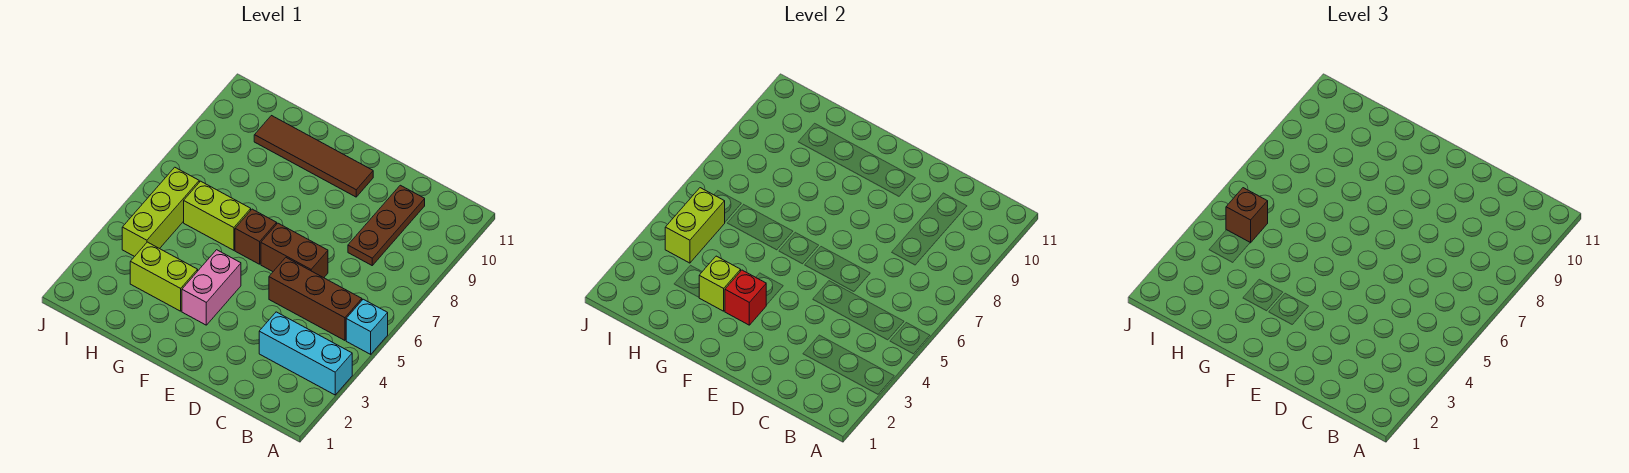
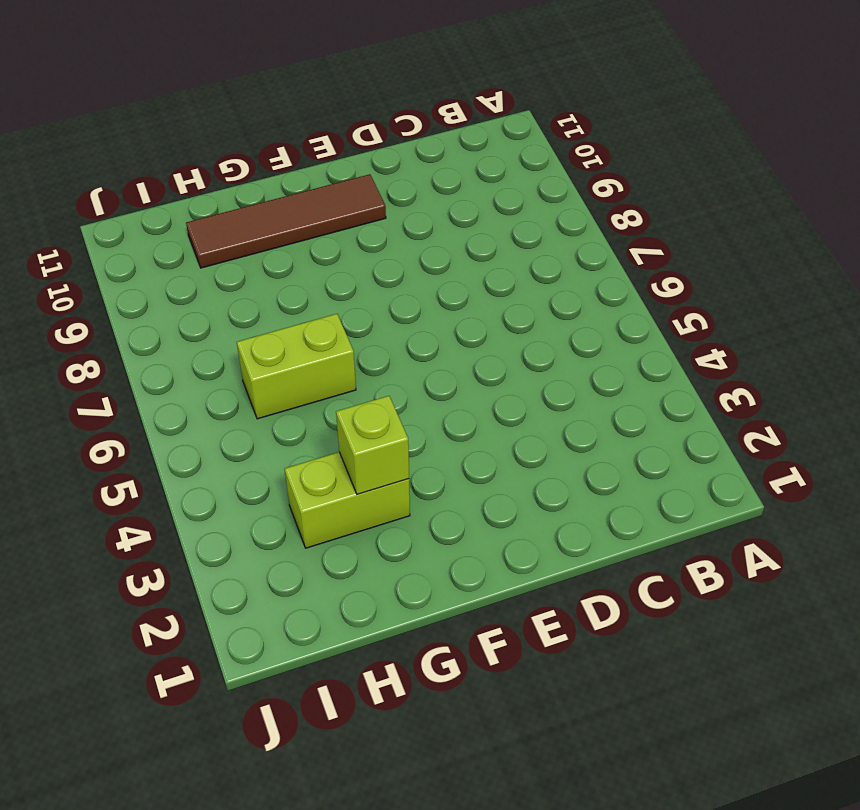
none -> cyan brick A3:C3 level 1
none -> cyan brick A5 level 1
none -> brown brick B5:D5 level 1

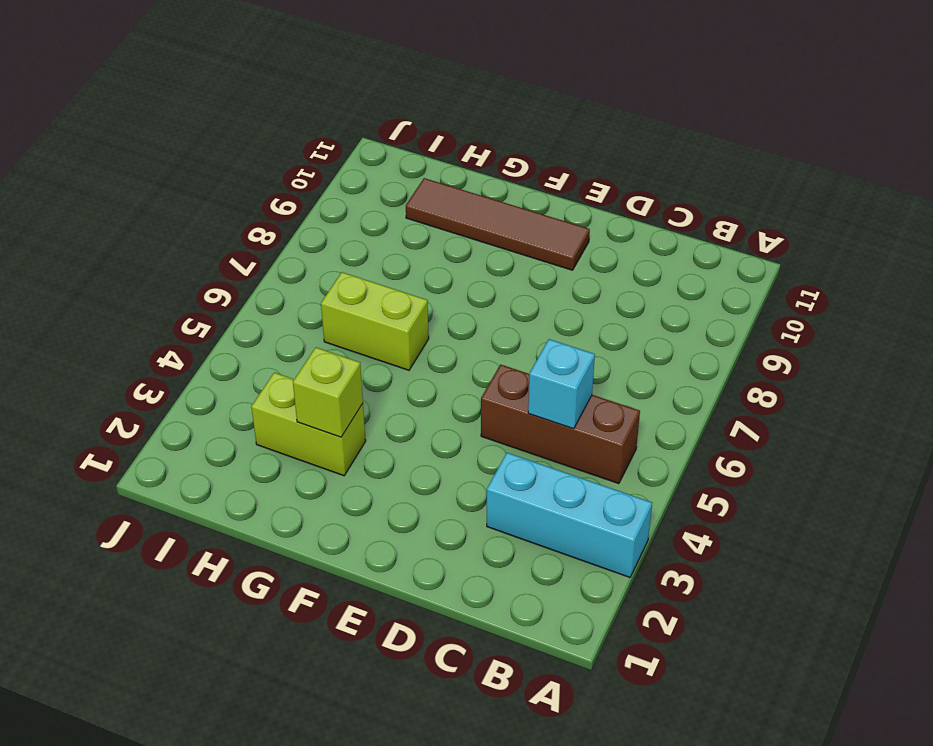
cyan brick C5 level 2 -> cyan brick A5 level 1
none -> brown plate C8:C10 level 1
none -> brown brick D6:E6 level 1
none -> pink brick F3:F4 level 1

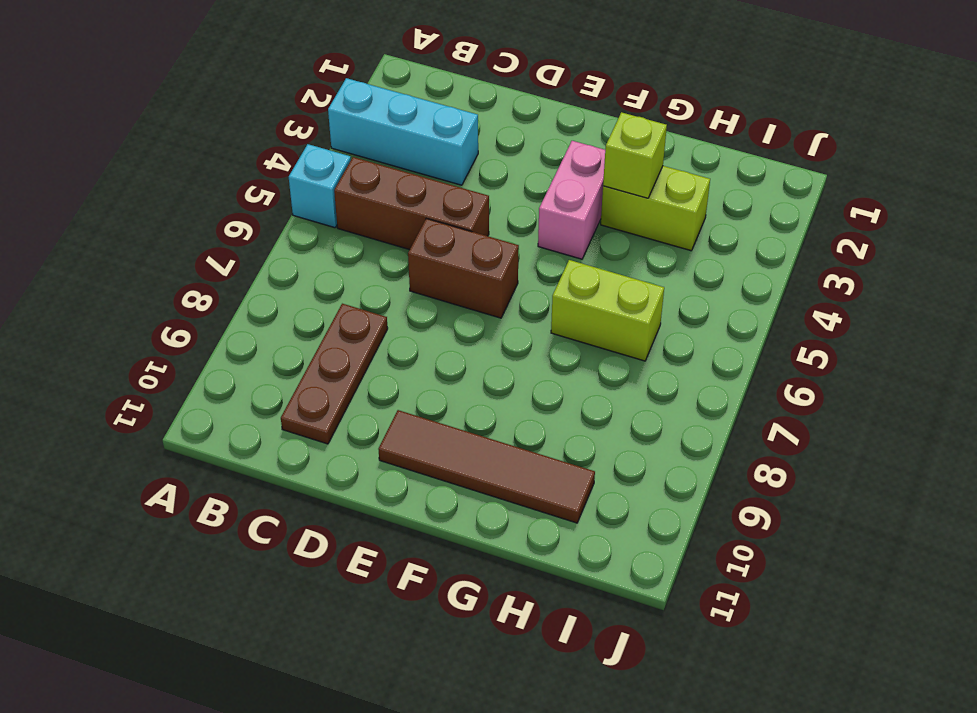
none -> brown brick F6 level 1
none -> lime brick I4:I6 level 1
none -> red brick F3 level 2

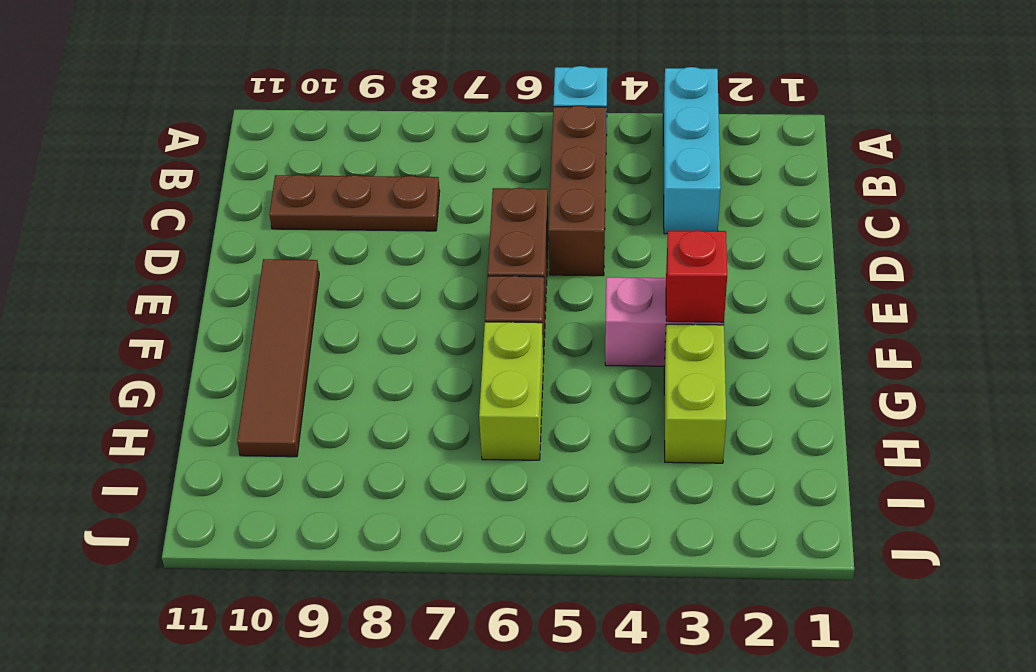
none -> lime brick I4:I6 level 1
none -> lime brick G3 level 2
none -> lime brick I4:I5 level 2

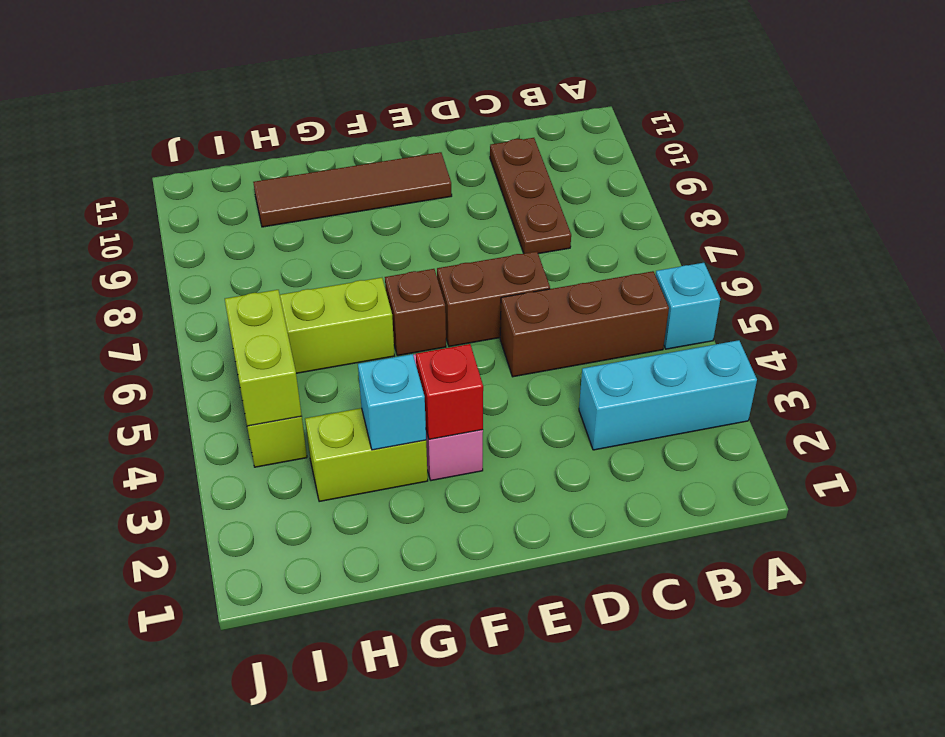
cyan brick G3 level 2 -> lime brick G3 level 2
none -> brown brick I5 level 3

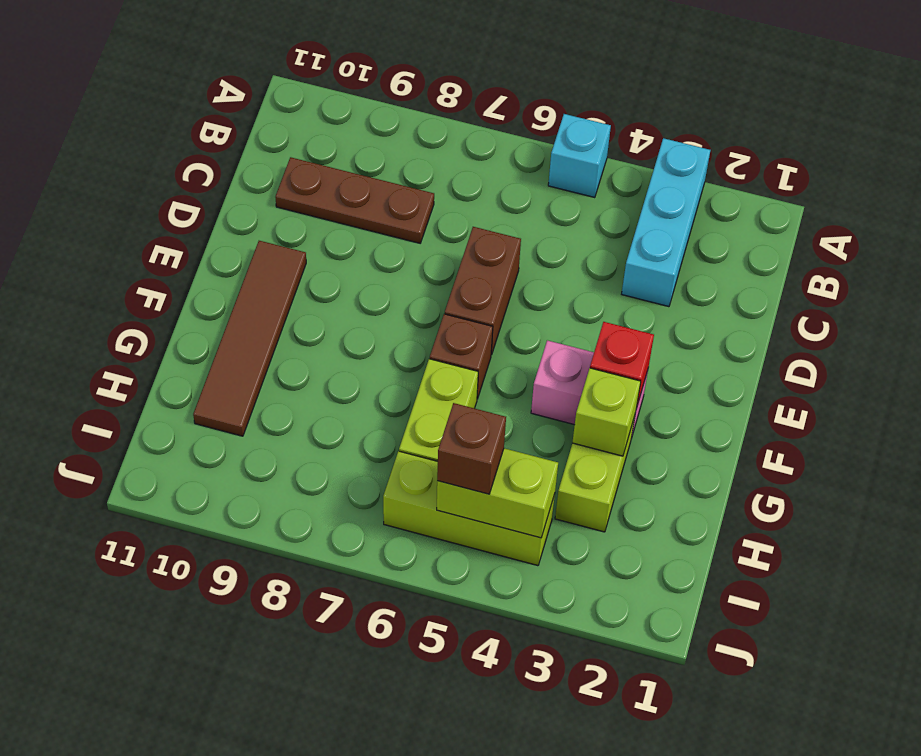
none -> brown brick B5:D5 level 1

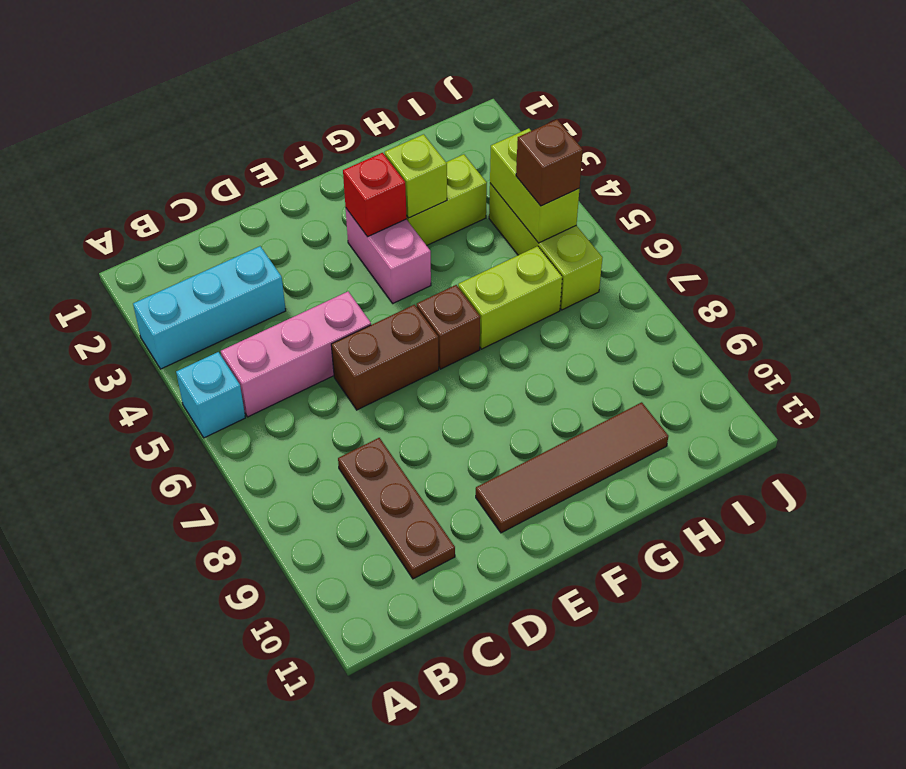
pink brick B5:D5 level 1 -> brown brick B5:D5 level 1

